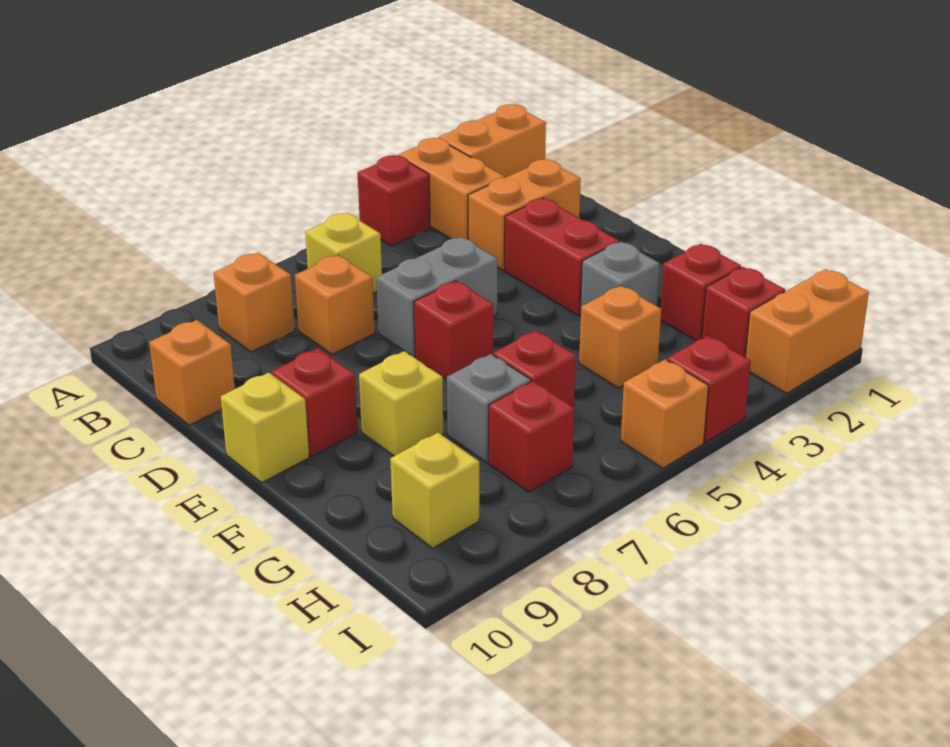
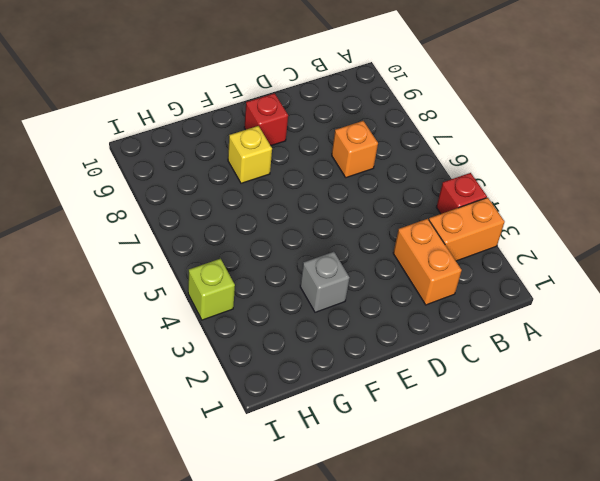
lime brick I4 level 1 -> red brick I4 level 1
none -> orange brick A1:A2 level 1
none -> yellow brick B6 level 1
none -> orange brick B8 level 1

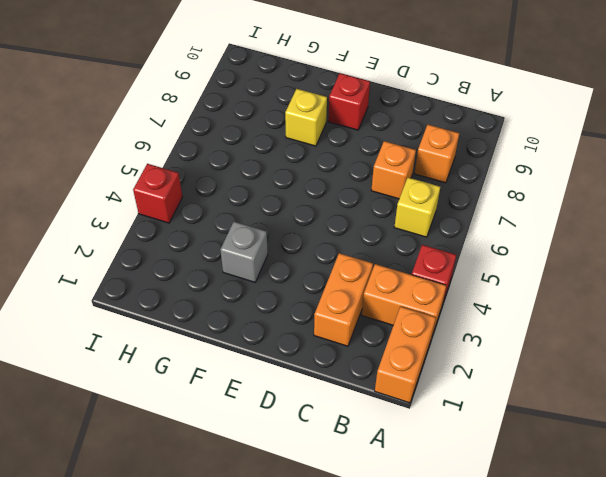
none -> orange brick C10 level 1
none -> red brick D3:E3 level 1
none -> grey brick D5:D6 level 1

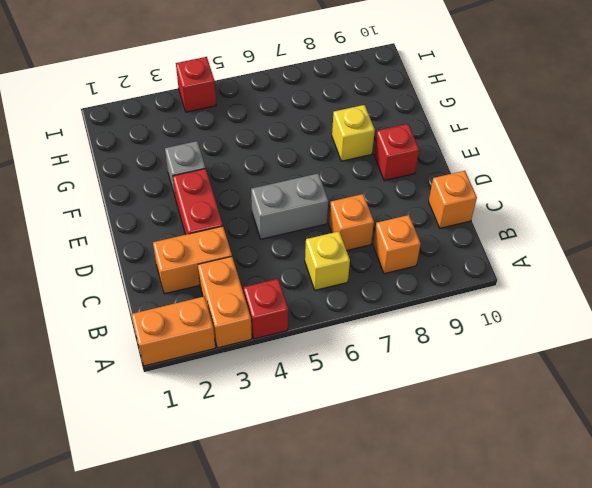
none -> red brick E6 level 1
none -> yellow brick E10 level 1
none -> red brick G2 level 1

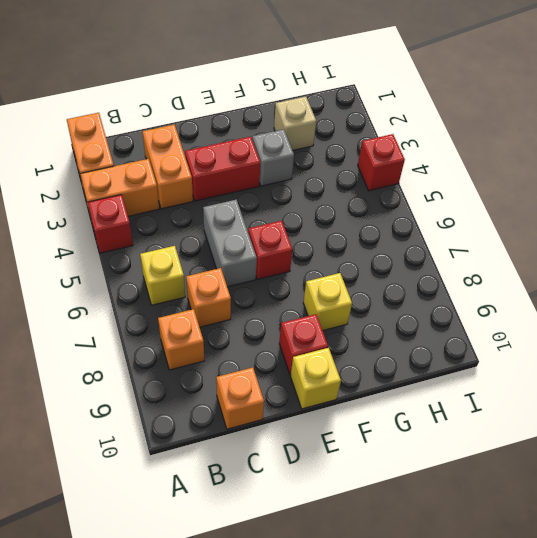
tan brick G2 level 1 -> red brick G2 level 1
none -> orange brick G4 level 1
none -> red brick G6 level 1
none -> grey brick G7 level 1

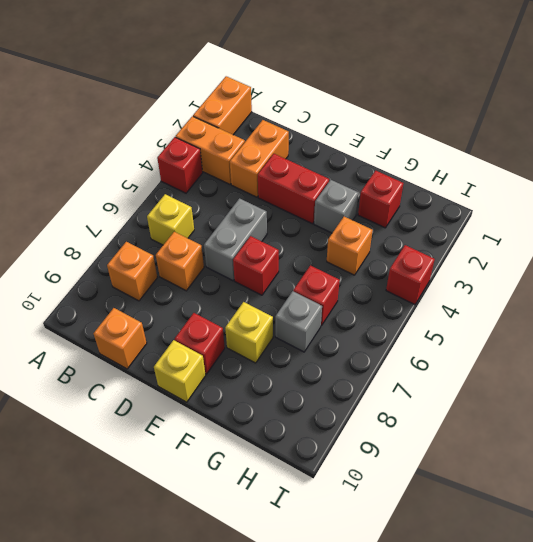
none -> red brick H2 level 1
none -> red brick H7 level 1
none -> yellow brick H9 level 1

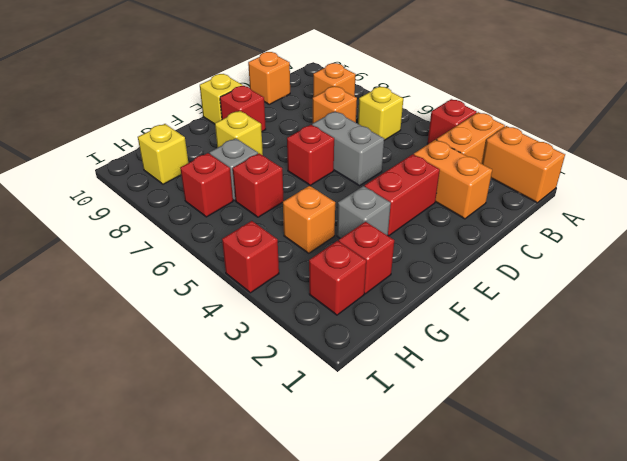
none -> orange brick I1:I2 level 1
none -> orange brick I5 level 1

